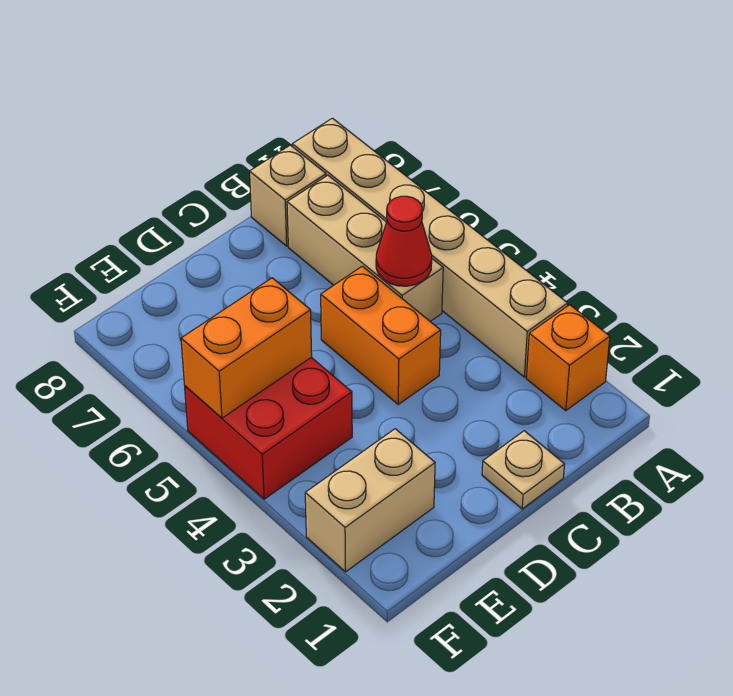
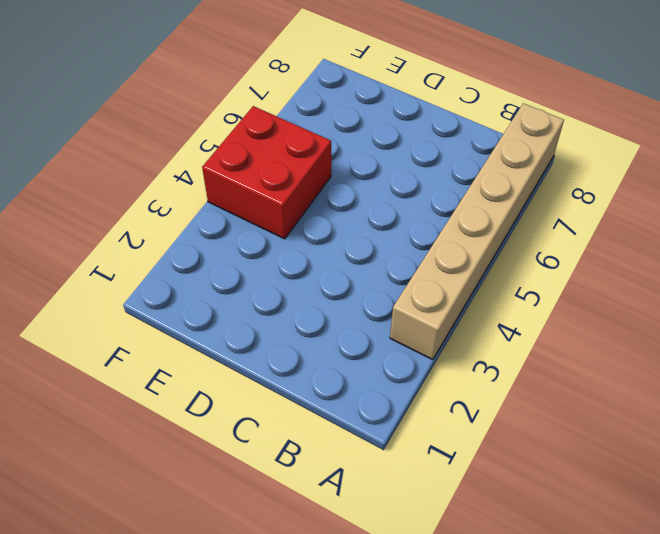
none -> orange brick A2 level 1
none -> tan brick B5:B7 level 1

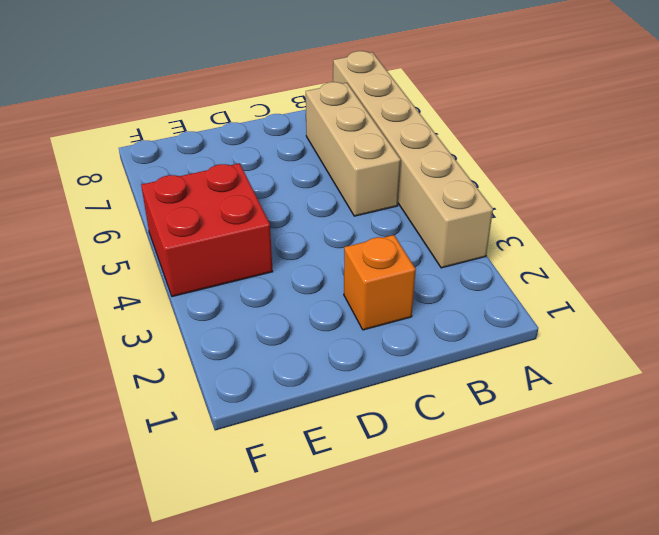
orange brick C2 level 1 -> orange brick A2 level 1
none -> tan brick B8 level 1
none -> tan plate C1 level 1

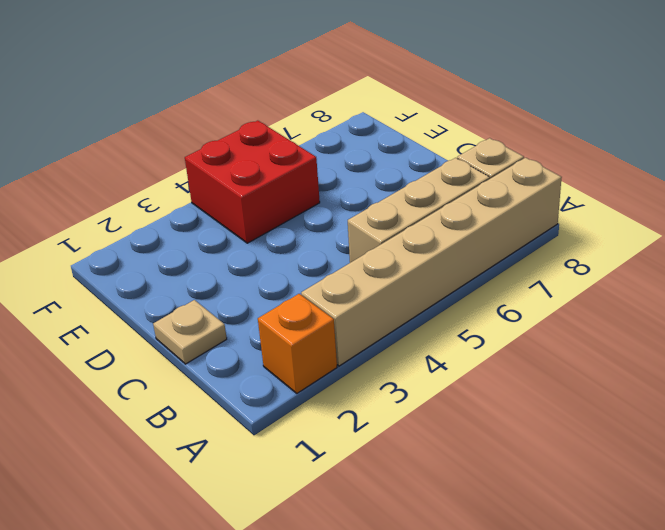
none -> orange brick C4:C5 level 1
none -> tan brick E2:F2 level 1

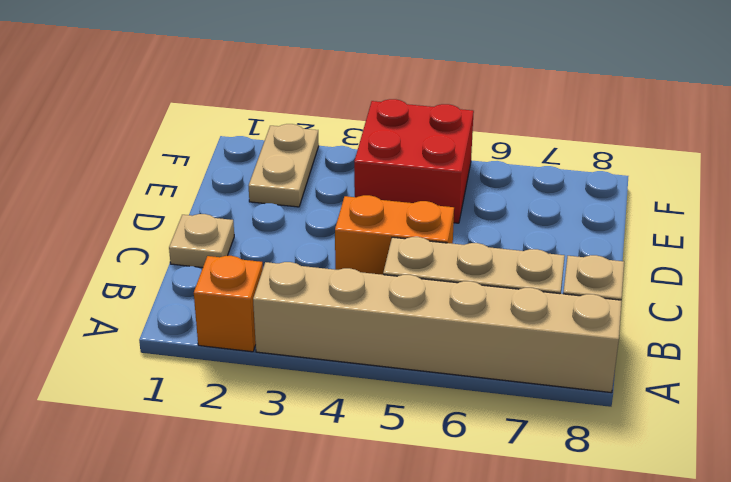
tan plate E2:F2 level 1 -> tan brick E2:F2 level 1
none -> red cone B5 level 2
none -> orange brick E5:F5 level 2

